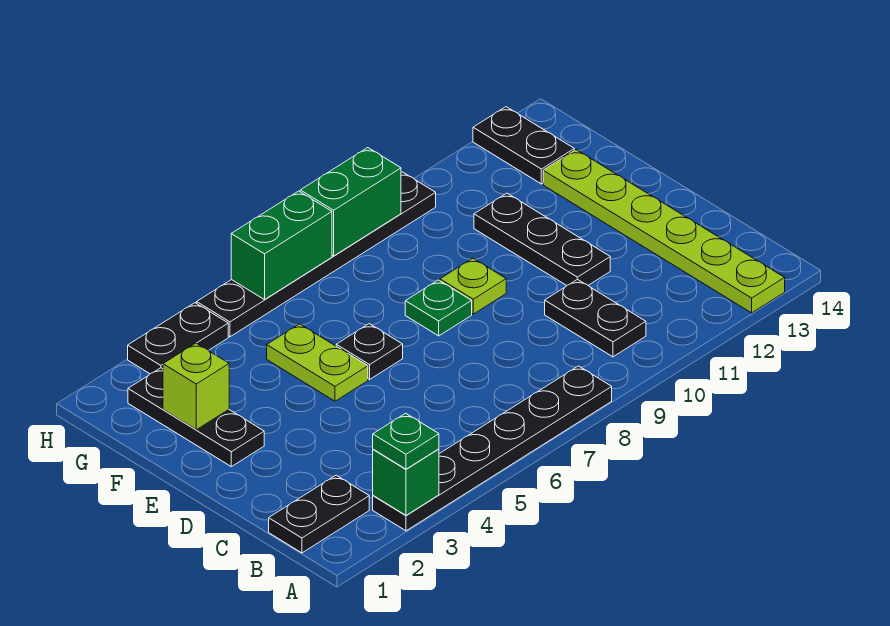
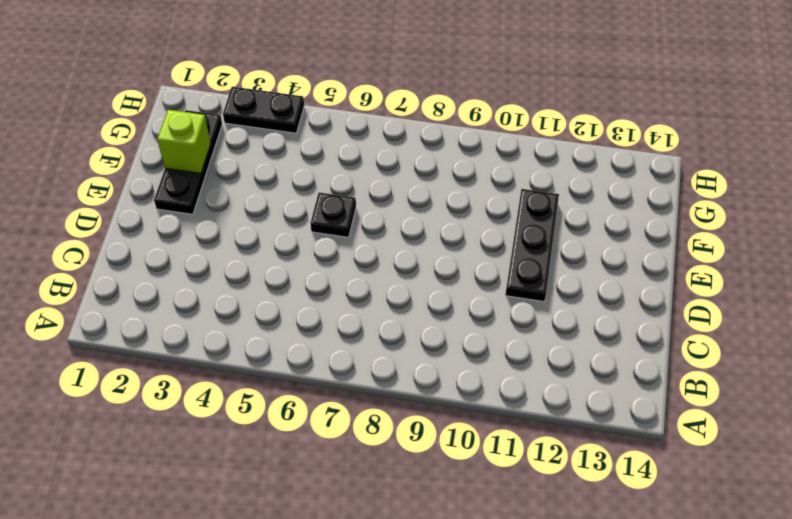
none -> black plate A3:A8 level 1
none -> lime plate A13:F13 level 1
none -> black plate B1:B2 level 1

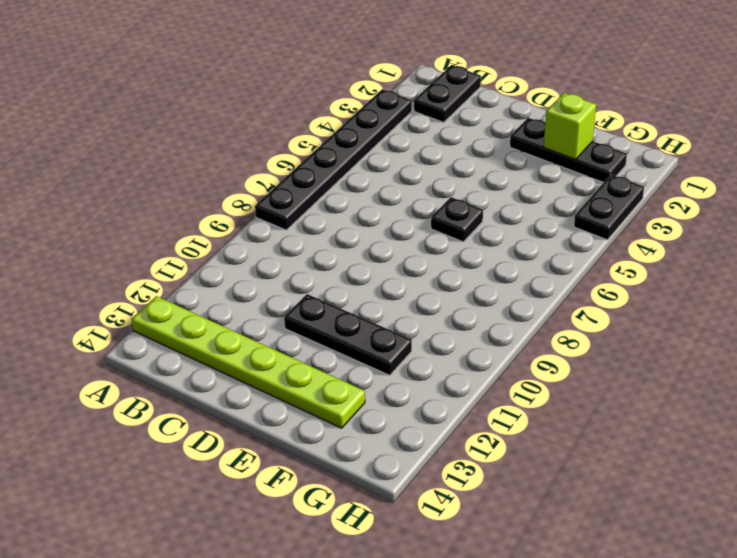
none -> black plate B10:C10 level 1
none -> lime plate E5:F5 level 1
none -> green plate E8 level 1

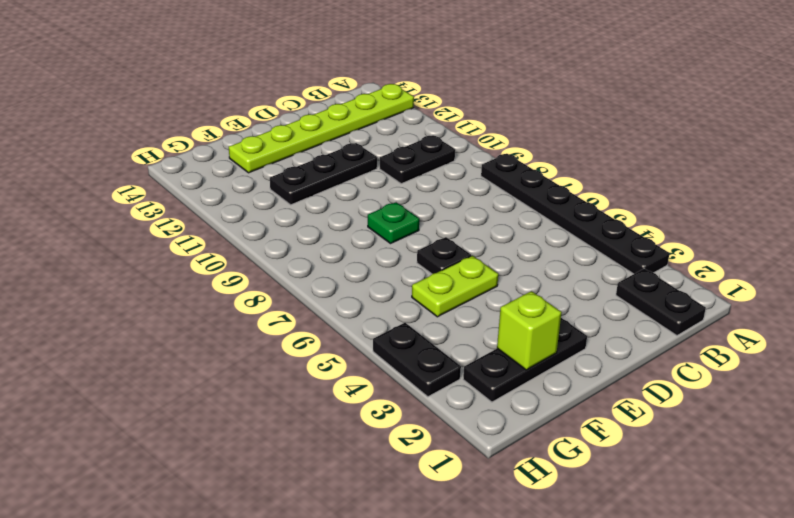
none -> lime plate E9 level 1
none -> black plate G13:H13 level 1
none -> black plate H5:H10 level 1

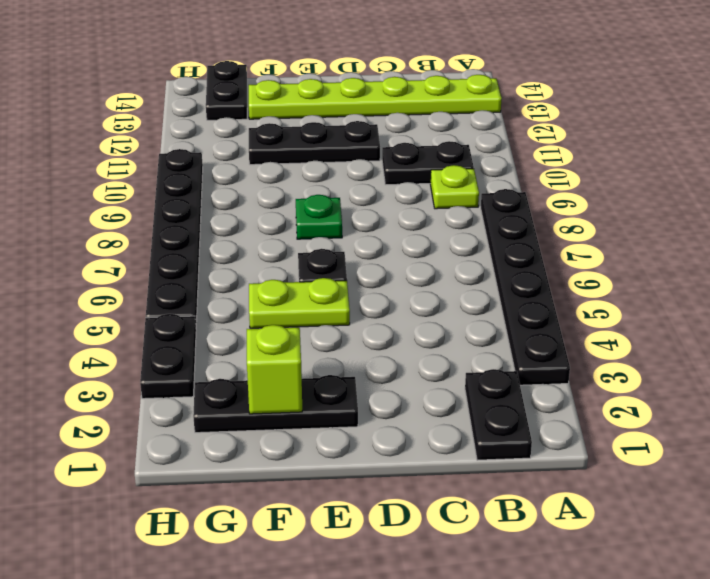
lime plate B9 level 1 -> lime plate E9 level 1
black plate G13:G14 level 1 -> black plate G13:H13 level 1
none -> green brick A3 level 2
none -> green brick H6:H7 level 2
none -> green brick H8:H9 level 2

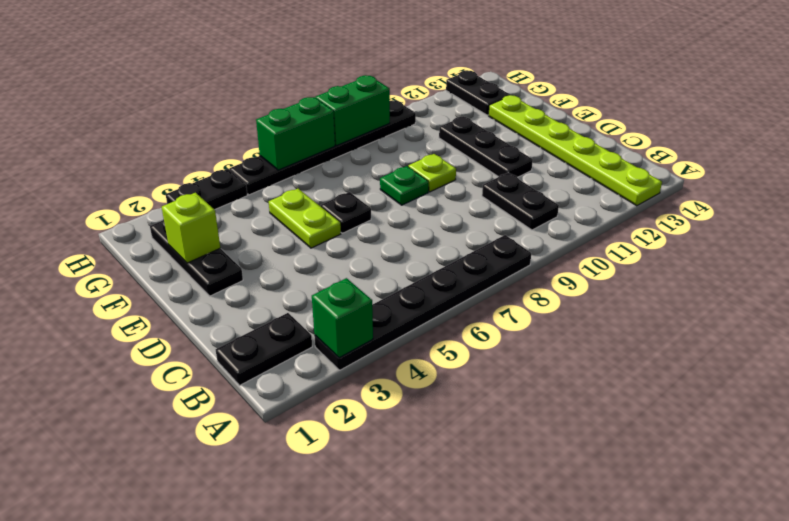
none -> green plate A3 level 3

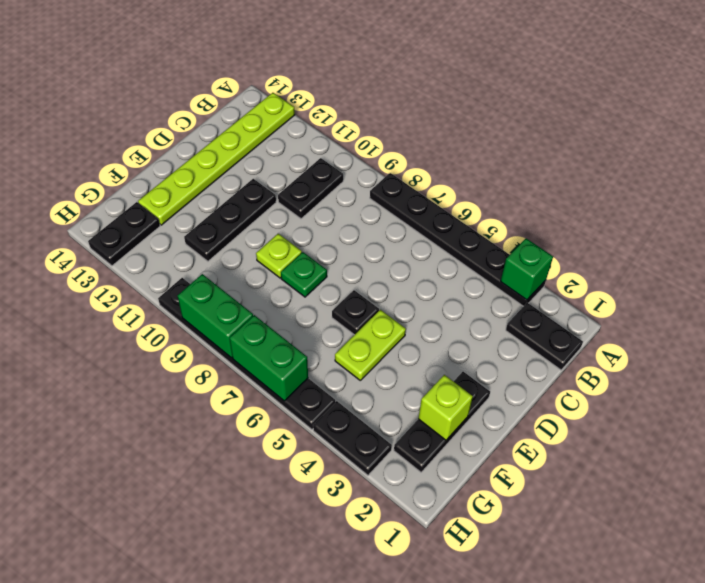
none -> green plate A3 level 3

